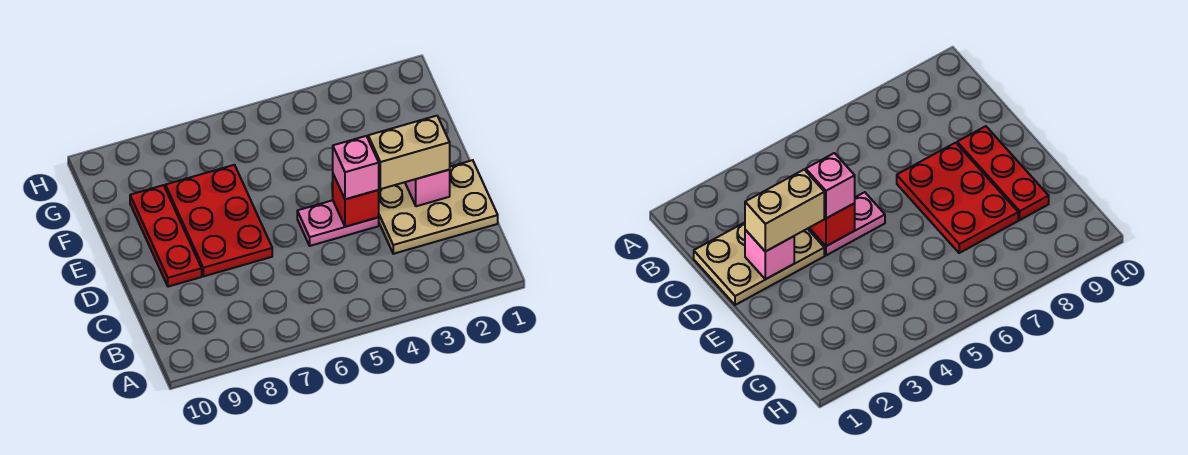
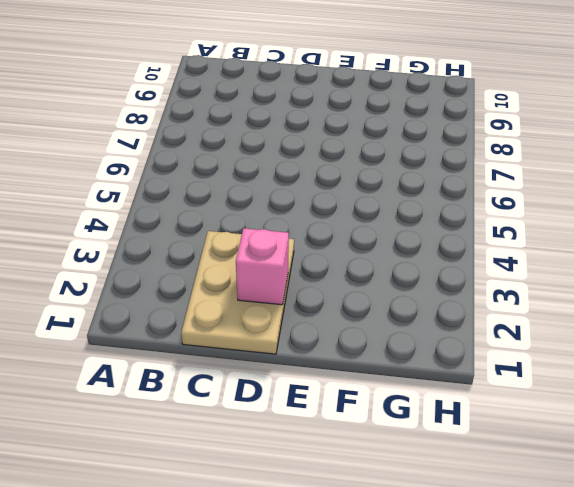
none -> pink plate D4:D5 level 1
none -> red plate D7:F8 level 1

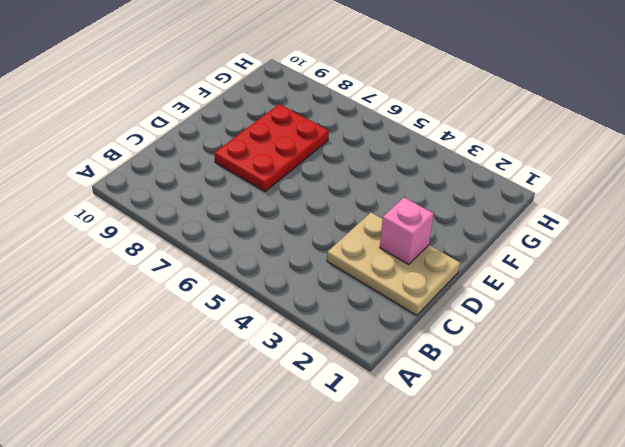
none -> pink plate D4:D5 level 1
none -> red plate D9:F9 level 1

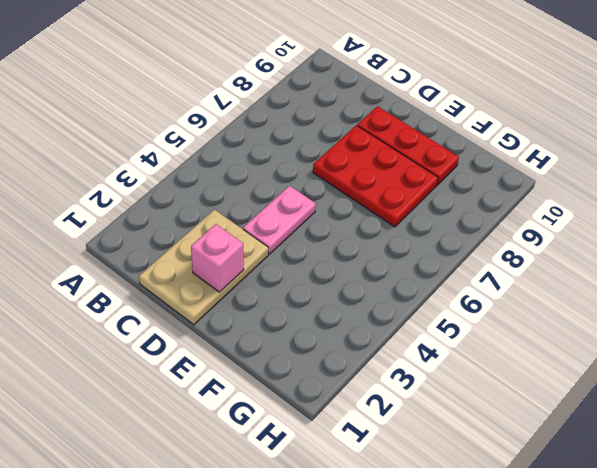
none -> red brick D4 level 2
none -> tan brick D2:D3 level 3

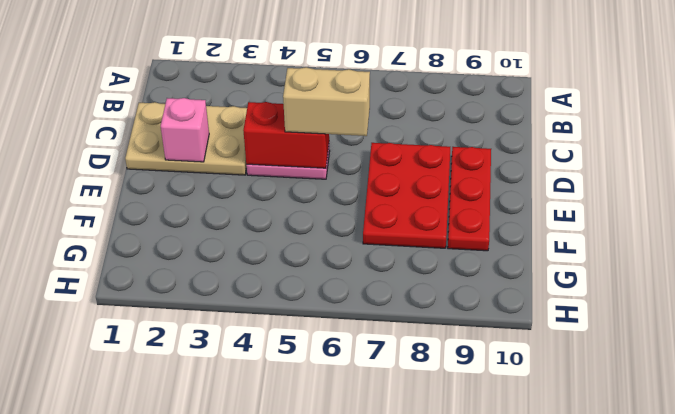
red brick D4:D5 level 2 -> red brick D4 level 2
tan brick D5:D6 level 3 -> tan brick D2:D3 level 3
none -> pink brick D4 level 3

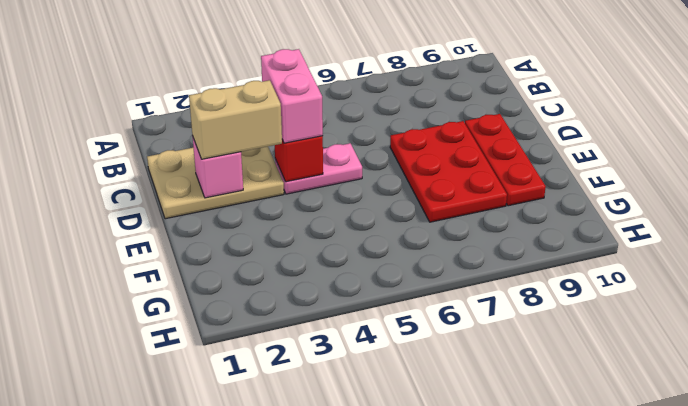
pink brick C4:D4 level 3 -> pink brick D4 level 3

